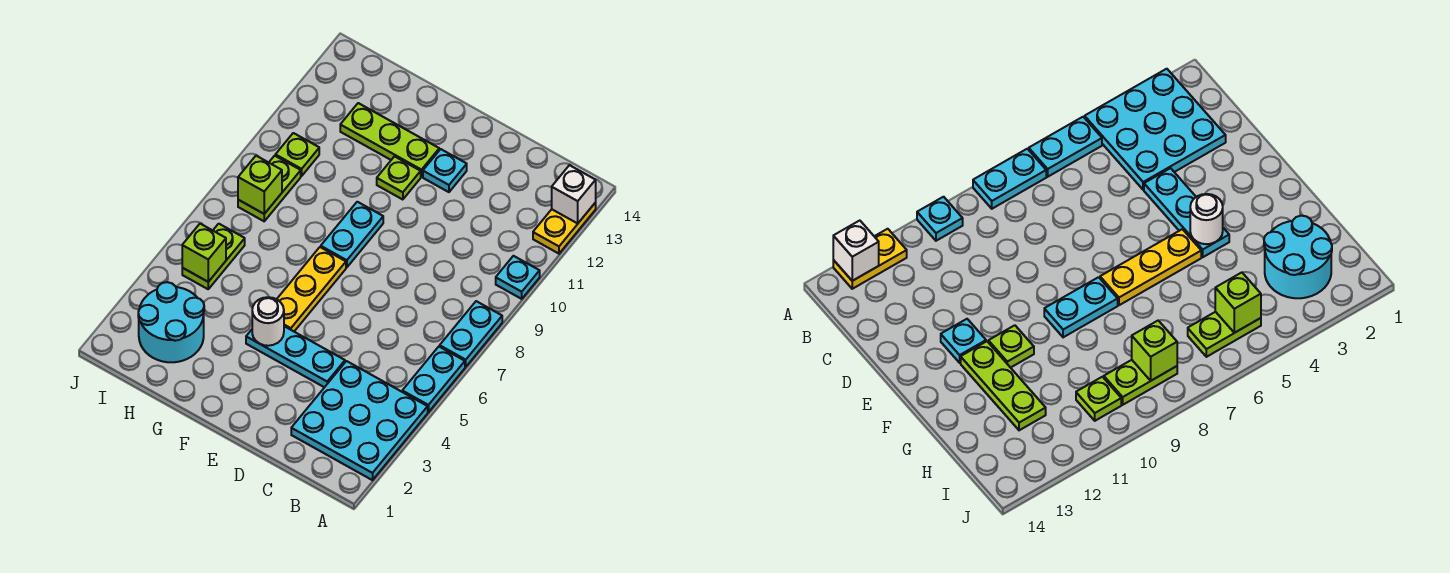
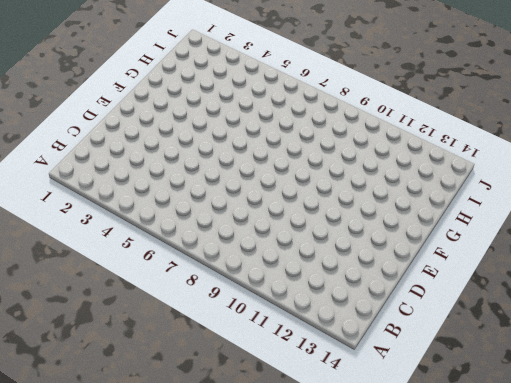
none -> cyan plate A2:C4 level 1
none -> cyan plate A5:A6 level 1
none -> cyan plate A7:A8 level 1

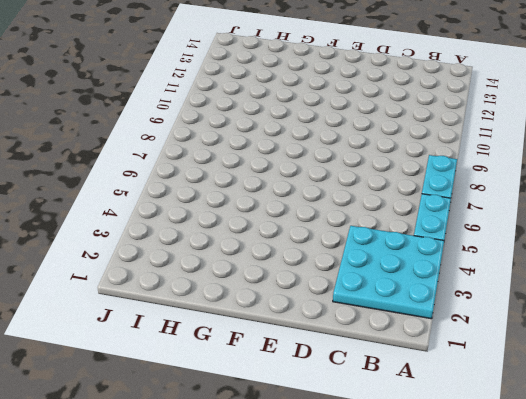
none -> cyan plate A10 level 1
none -> yellow plate A12:A13 level 1
none -> cyan plate D4:F4 level 1

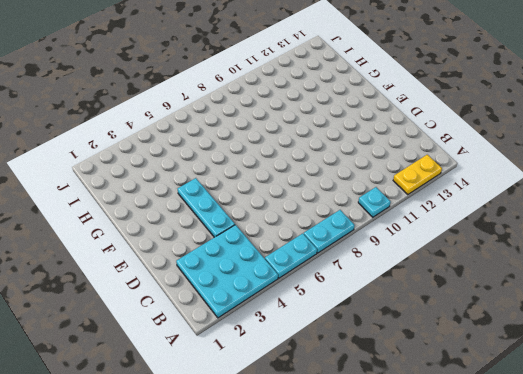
none -> cyan plate E12 level 1
none -> yellow plate F5:F7 level 1
none -> cyan plate F8:F9 level 1

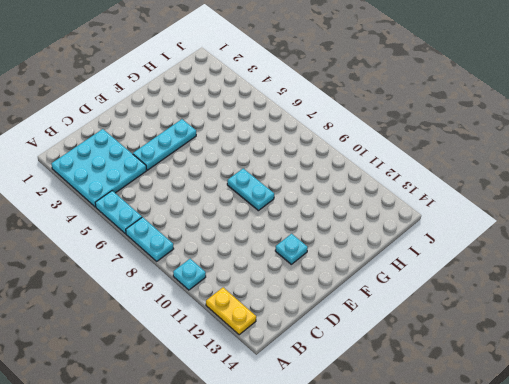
none -> yellow plate F5:F7 level 1
none -> lime plate F11 level 1
none -> lime plate F12:H12 level 1

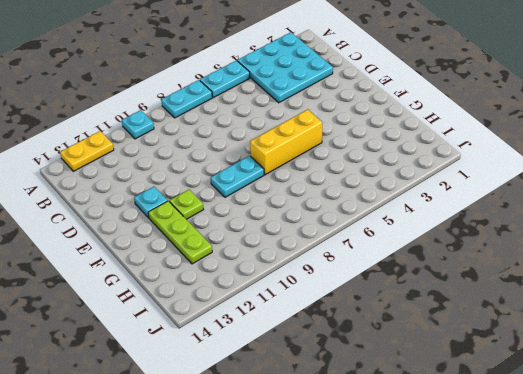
yellow brick F5:F7 level 1 -> yellow plate F5:F7 level 1
none -> cyan plate D4:F4 level 1
none -> cyan round brick H2:I3 level 1
none -> lime plate I5:I6 level 1

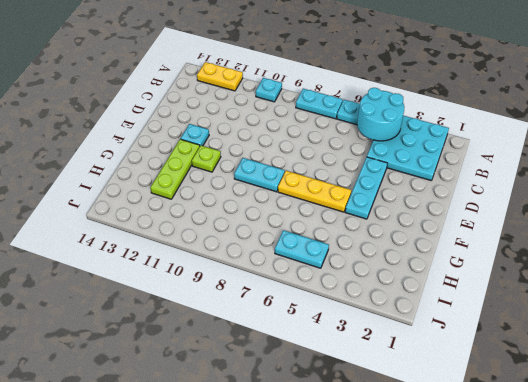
cyan round brick A4:B5 level 2 -> cyan round brick H2:I3 level 1
cyan plate I5:I6 level 1 -> lime plate I5:I6 level 1
none -> lime plate I8:I9 level 1
none -> lime plate I10 level 1
none -> white brick A13 level 2

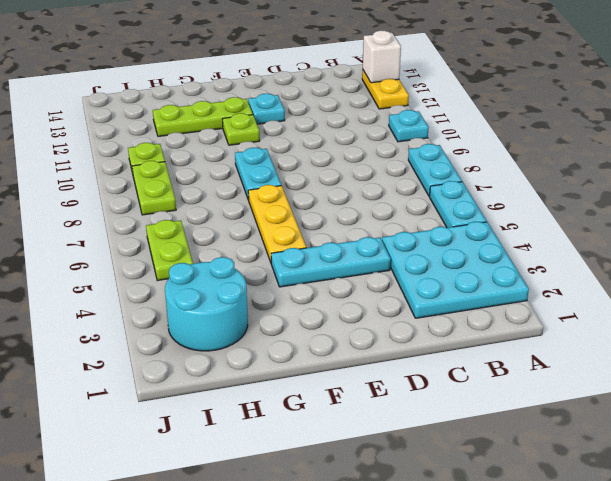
none -> white round brick F4 level 2
none -> lime brick I5 level 2
none -> lime brick I8 level 2

